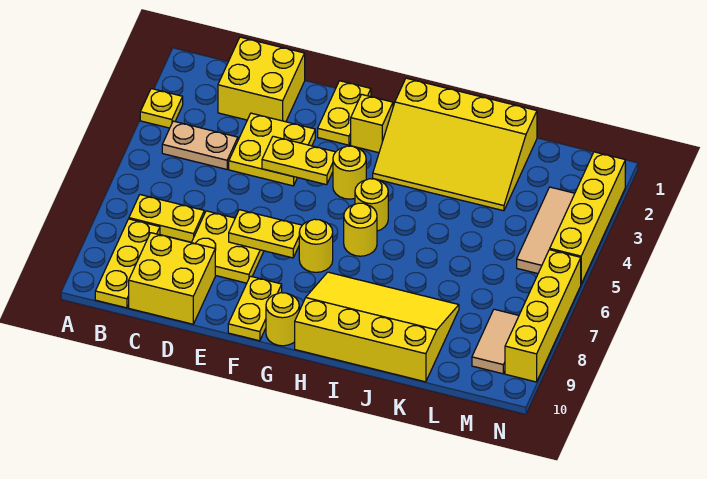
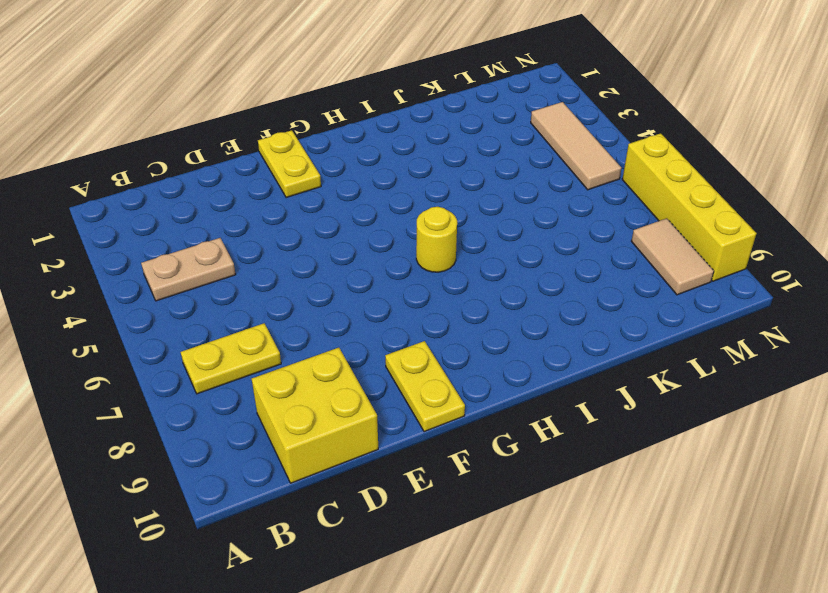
none -> yellow plate A3 level 1
none -> yellow plate B8:B10 level 1
none -> yellow brick C1:D2 level 1

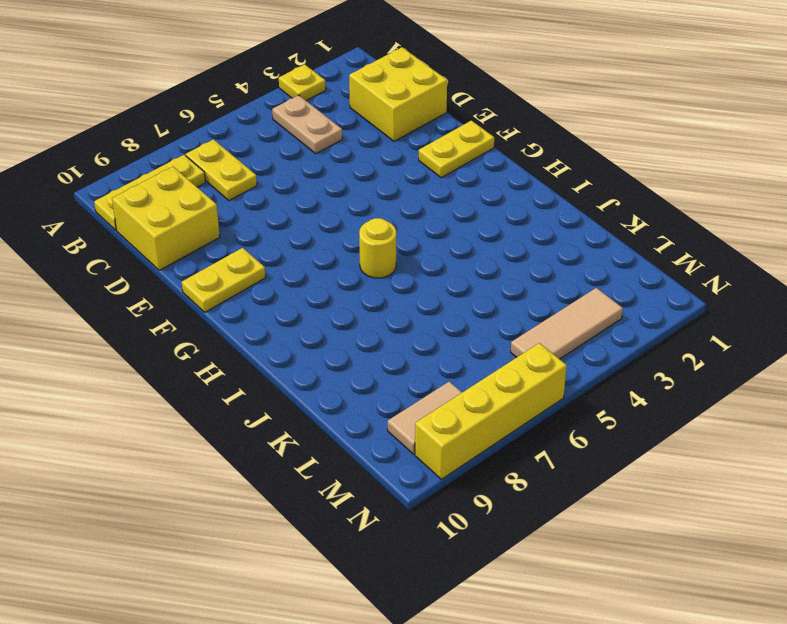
none -> yellow plate D3:E4 level 1
none -> yellow plate D7:E8 level 1
none -> yellow brick G2 level 1

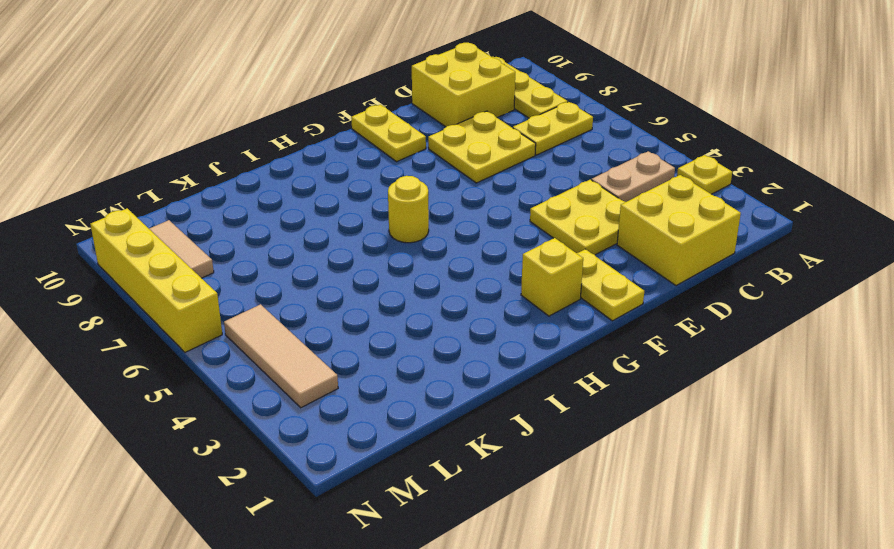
none -> yellow round brick G4 level 1
none -> yellow round brick G7 level 1
none -> yellow round brick G10 level 1

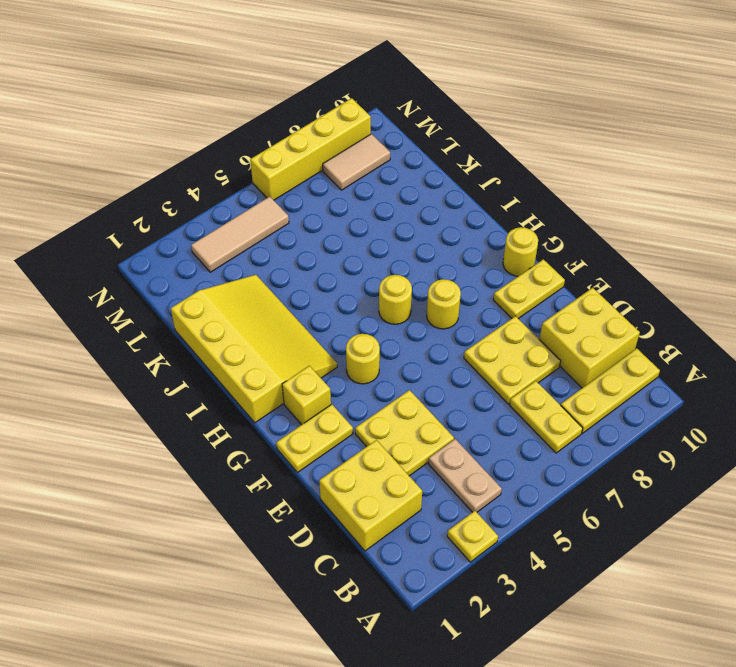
none -> yellow round brick H5 level 1
none -> yellow slope H8:K10 level 1 top 10
none -> yellow brick N2:N5 level 1

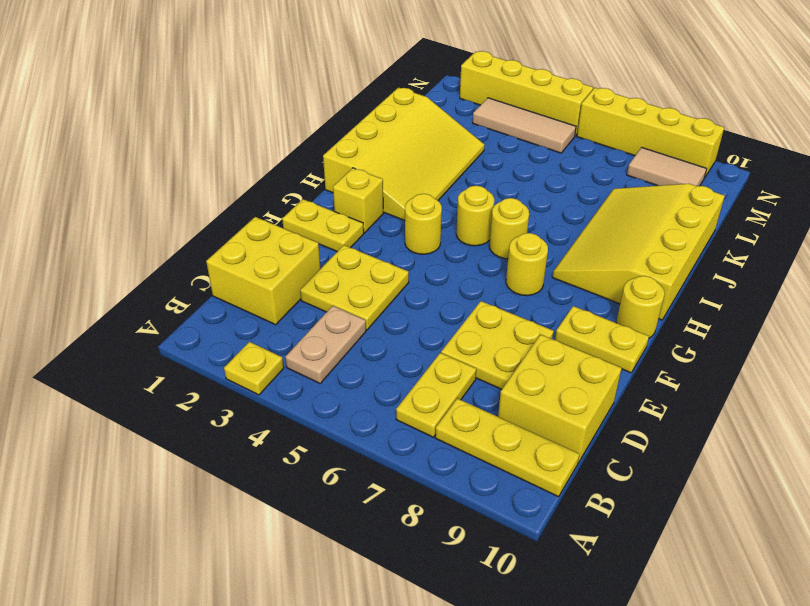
none -> yellow plate E4:F4 level 2
none -> yellow plate E7:F7 level 2

